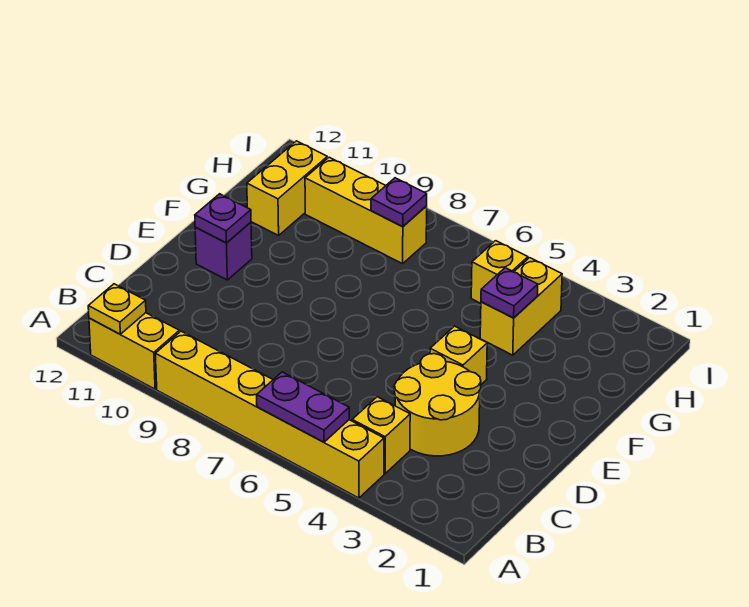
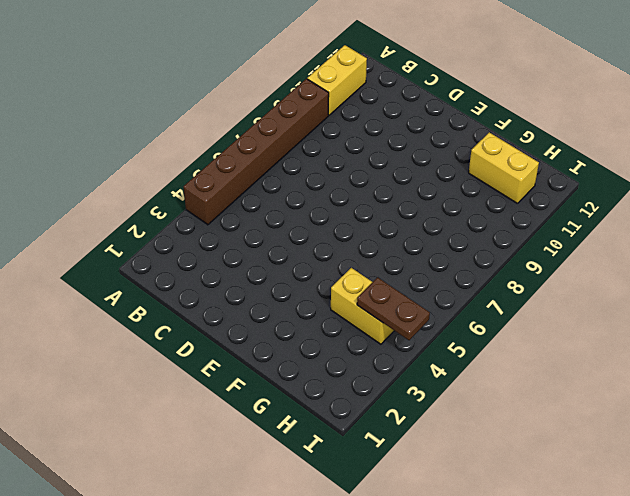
brown brick A4:A9 level 1 -> yellow brick A4:A9 level 1
brown plate H4:I4 level 2 -> none
none -> yellow brick B4 level 1
none -> yellow round brick C3:D4 level 1
none -> yellow brick E4 level 1

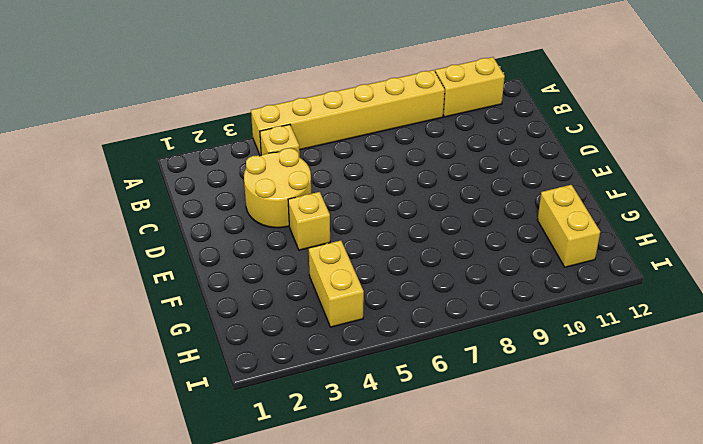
none -> purple brick E11 level 1
none -> yellow brick H5 level 1
none -> yellow brick H8:H10 level 1

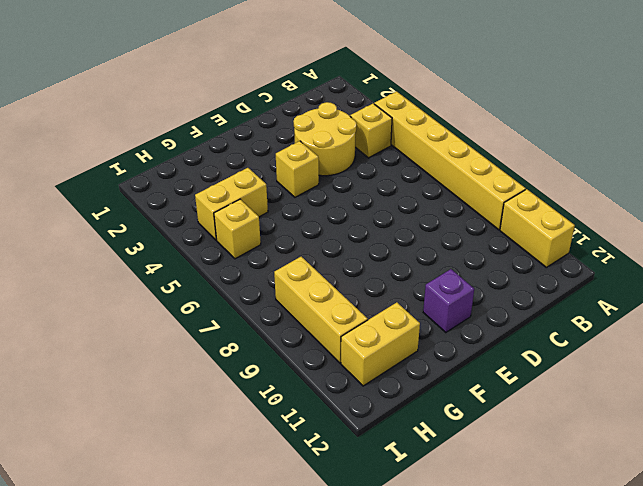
none -> purple plate A5:A6 level 2
none -> yellow plate A11 level 2
none -> purple plate E11 level 2

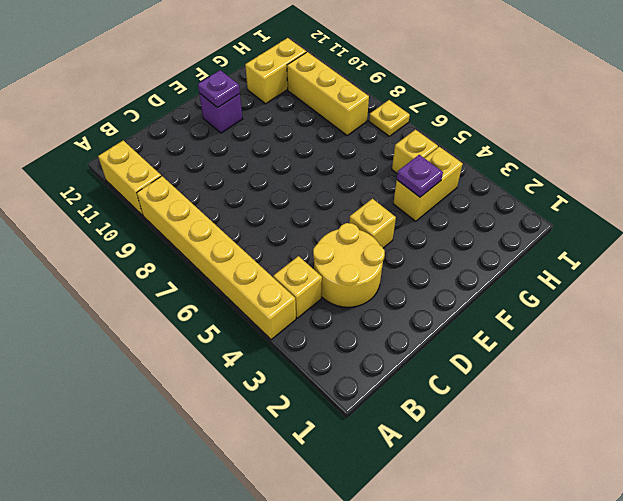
yellow plate I7 level 1 -> yellow plate A11 level 2
none -> purple plate A5:A6 level 2
none -> purple plate H8 level 2

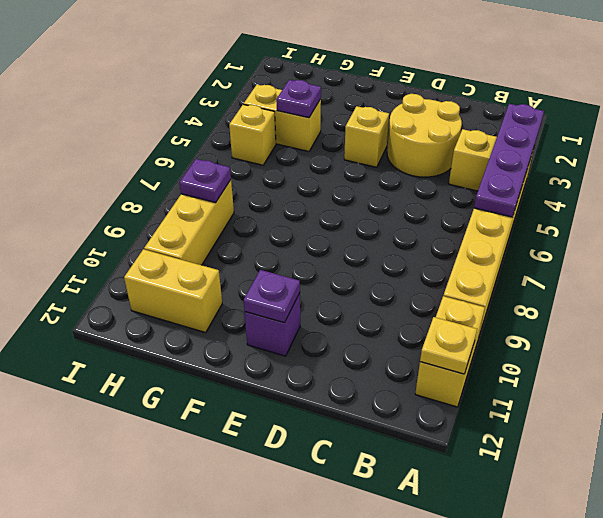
purple plate A3:A6 level 2 -> purple plate A5:A6 level 2

